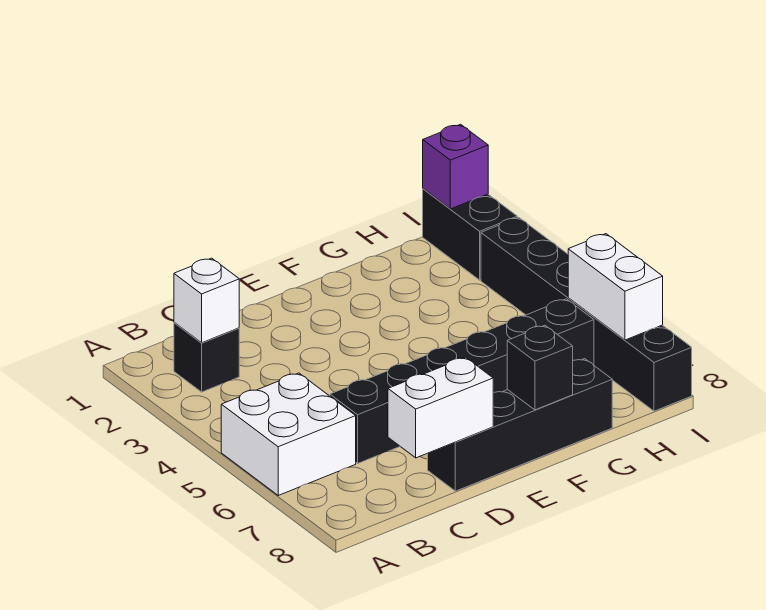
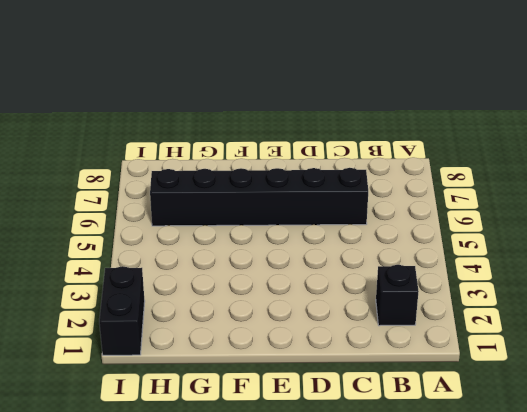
none -> white brick A5:B6 level 1
none -> black brick D8:G8 level 1

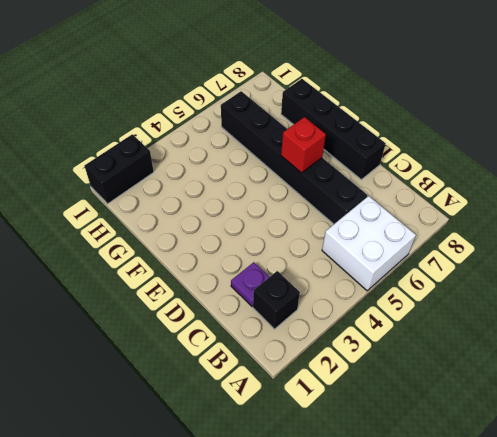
purple plate C2 level 1 -> none
red brick E6 level 2 -> none
none -> black brick I3:I8 level 1
none -> white brick B2 level 2

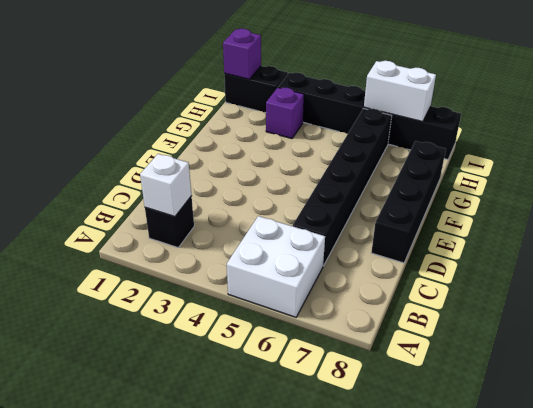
purple brick H3 level 1 -> none
none -> white brick C8:D8 level 2
none -> black brick F8 level 2

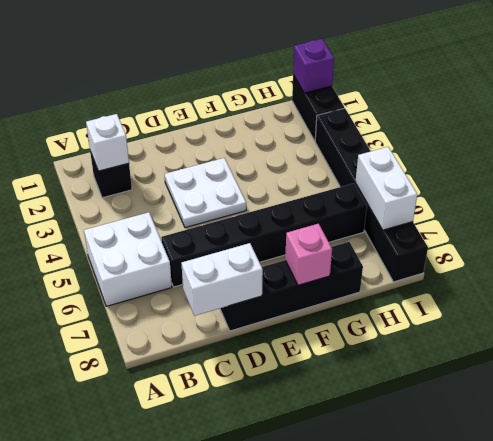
white plate D3:E4 level 1 -> none
pink brick F8 level 2 -> black brick F8 level 2

